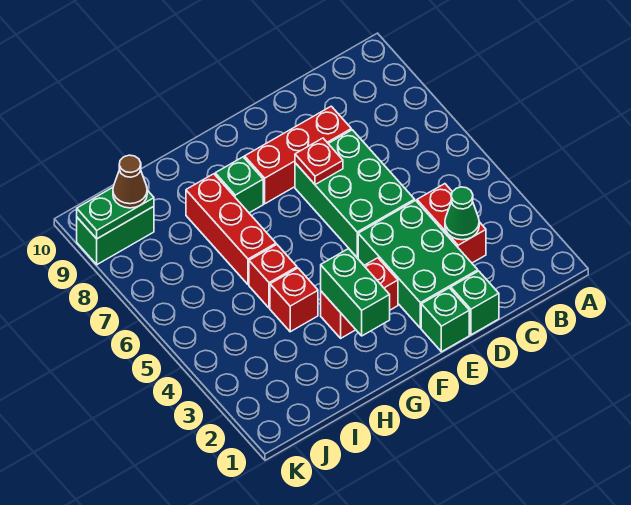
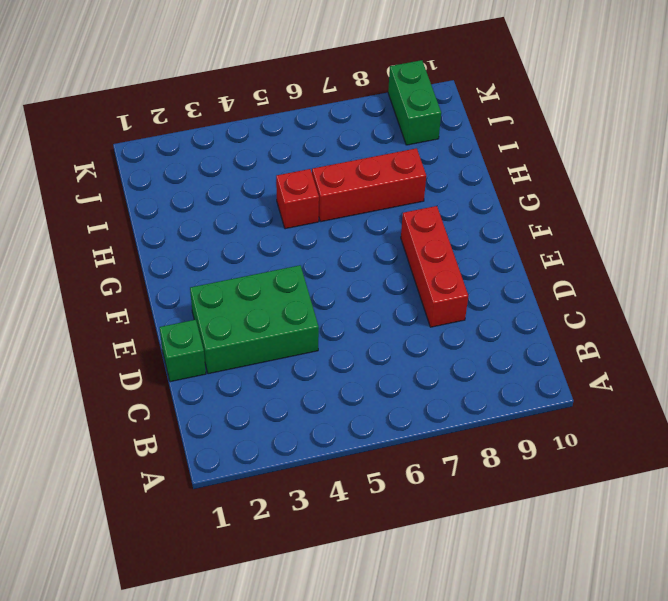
none -> red brick C3:C4 level 1
none -> green brick D5:E7 level 1
none -> green brick E1 level 1

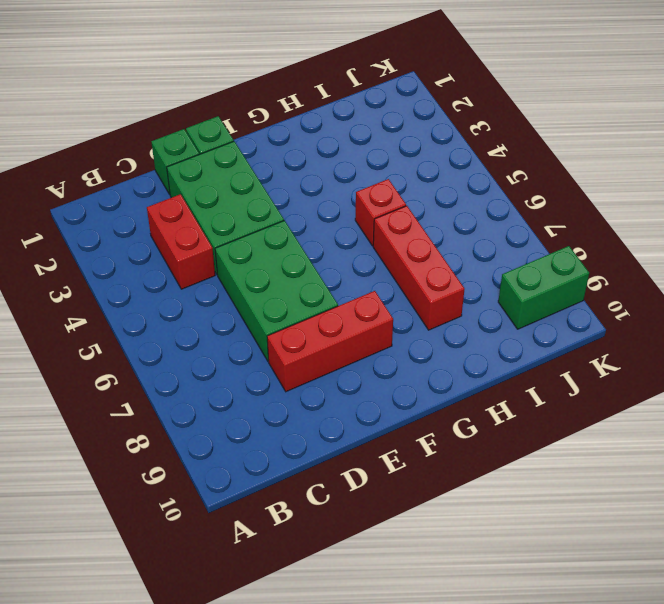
none -> red brick F3:G3 level 1
none -> green brick G8 level 1
none -> red brick H4 level 1

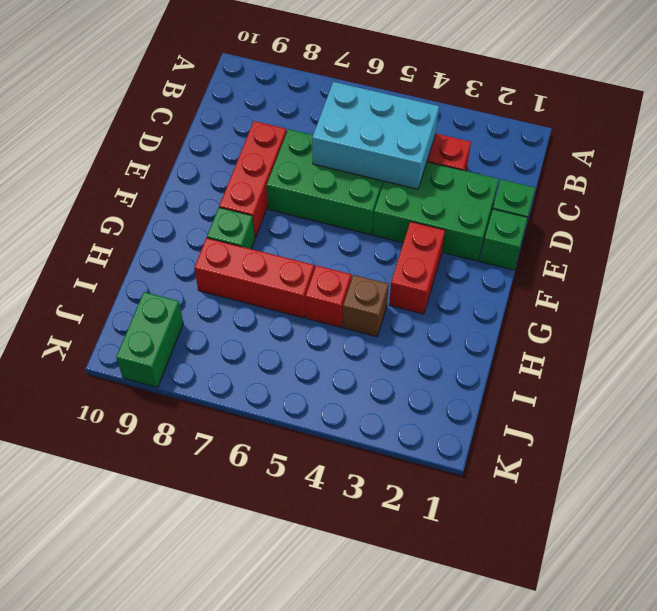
cyan brick C4:D6 level 2 -> none
brown brick H4 level 1 -> red brick H4 level 1
none -> green cone C3 level 2
none -> red plate E7 level 2
none -> green brick G2:G3 level 2

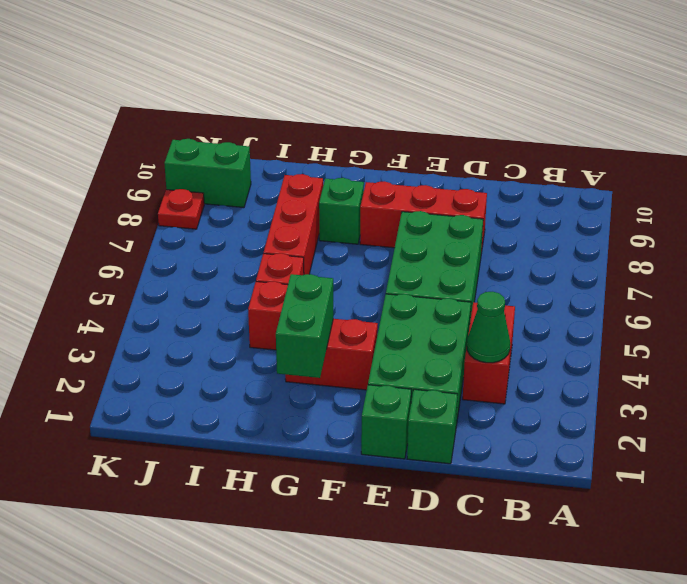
red plate K8 level 1 -> red plate E7 level 2
none -> green plate J9:K9 level 2
none -> brown cone J9 level 3

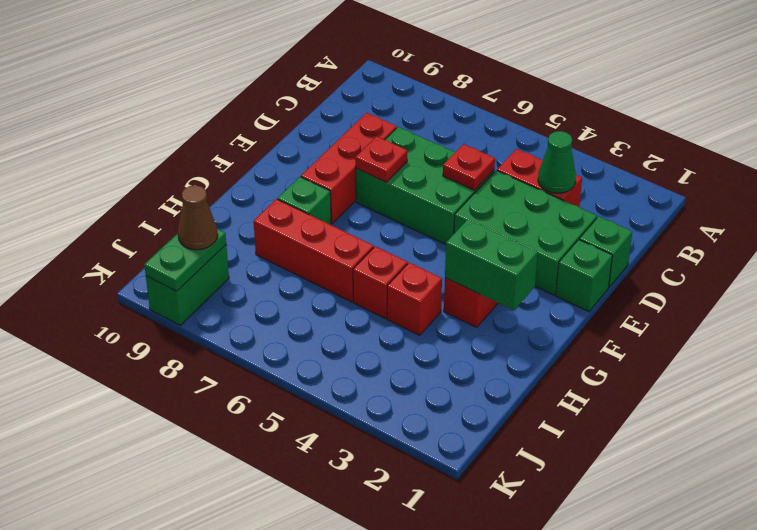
red plate D5 level 2 -> none

